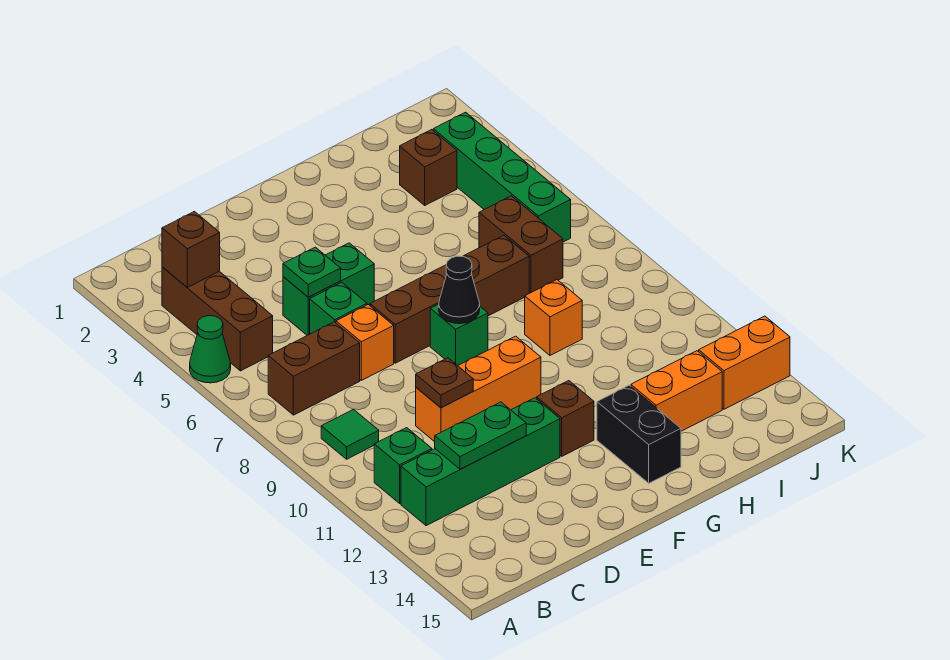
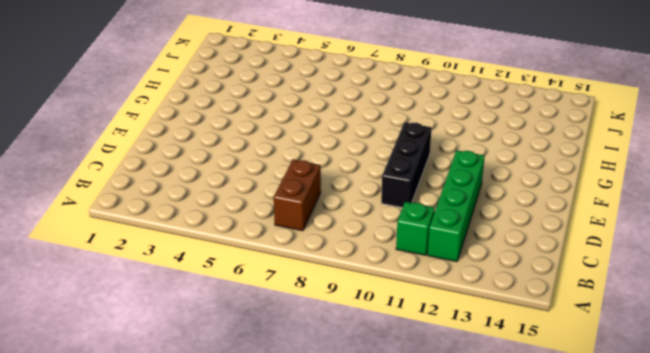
black brick D10:F10 level 1 -> orange brick D10:F10 level 1
none -> green cone A5 level 1
none -> brown brick B3:B5 level 1
none -> green tile B9 level 1

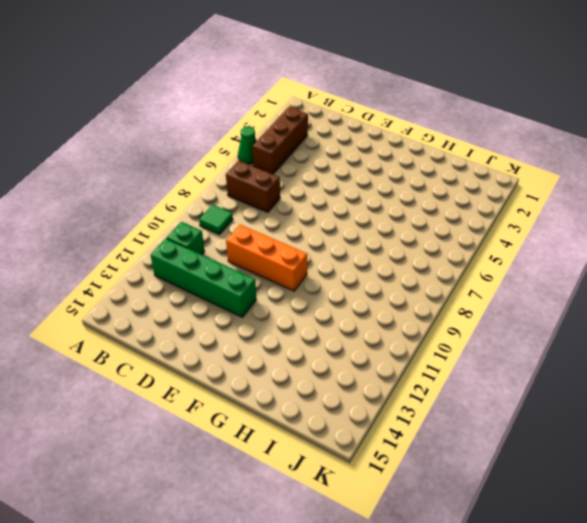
none -> green brick D5:E5 level 1
none -> green brick D6 level 1
none -> orange brick D7 level 1

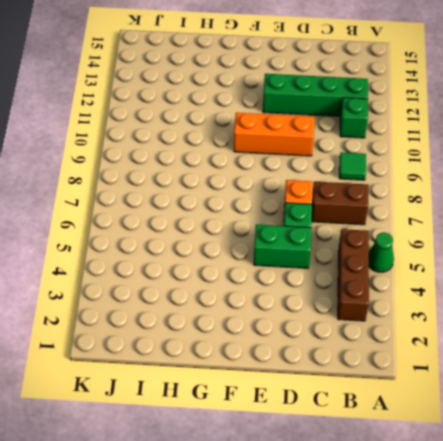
none -> brown brick E7:H7 level 1
none -> green brick F8 level 1
none -> brown brick F12 level 1

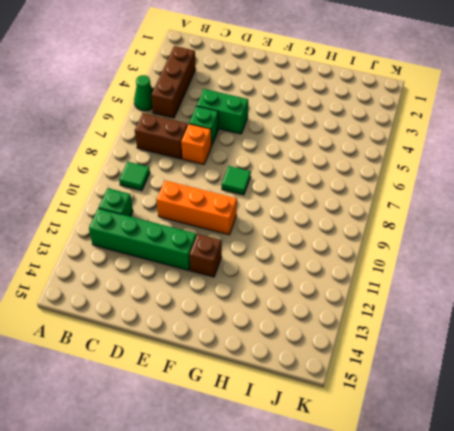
green tile F8 level 1 -> green brick F8 level 1
none -> brown brick E7:H7 level 1
none -> black brick G13:G14 level 1
none -> orange brick H9 level 1

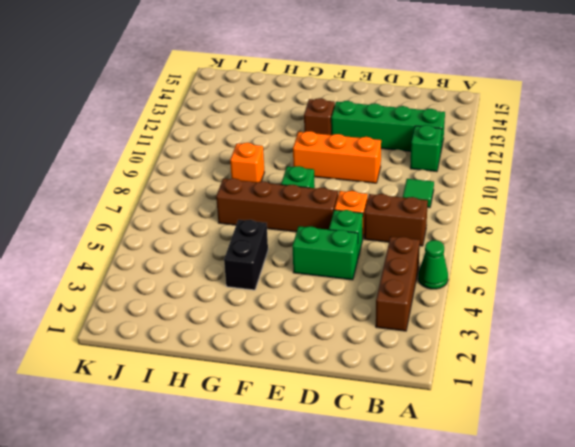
black brick G4:G5 level 1 -> black brick G13:G14 level 1
none -> orange brick H13:I13 level 1
none -> brown brick I3 level 1
none -> brown brick I6:I7 level 1

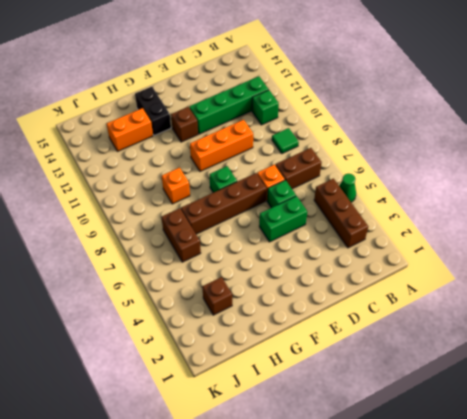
none -> green brick J3:J6 level 1
none -> orange brick J13:K13 level 1
none -> brown brick B3 level 2

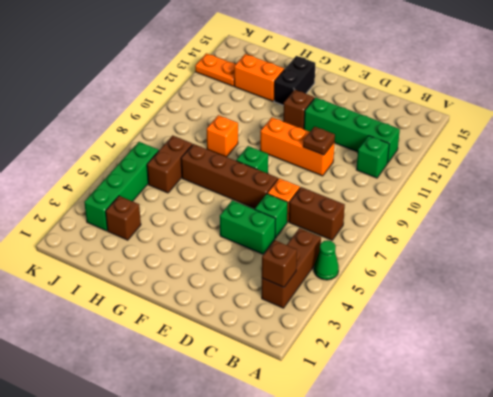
orange plate J13:K13 level 1 -> orange brick J13:K13 level 1
none -> green tile B9 level 1
none -> green plate C12:D12 level 2
none -> green plate D5 level 2

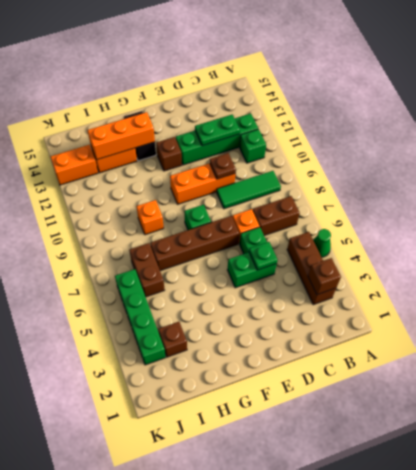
green tile B9:D9 level 1 -> green tile B9 level 1
orange brick G13:I13 level 2 -> none
none -> black cone F8 level 2

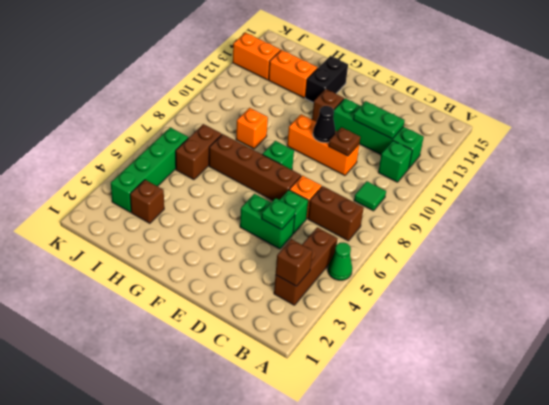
black cone E10 level 2 -> black cone F8 level 2

